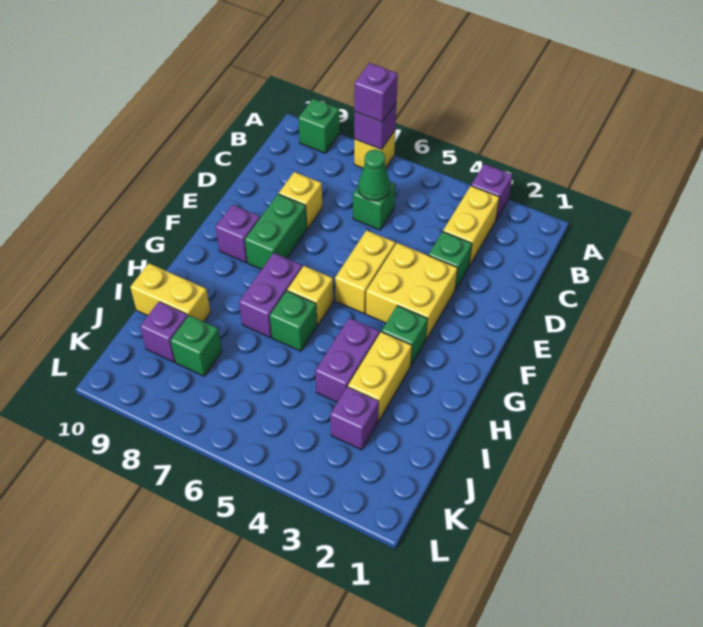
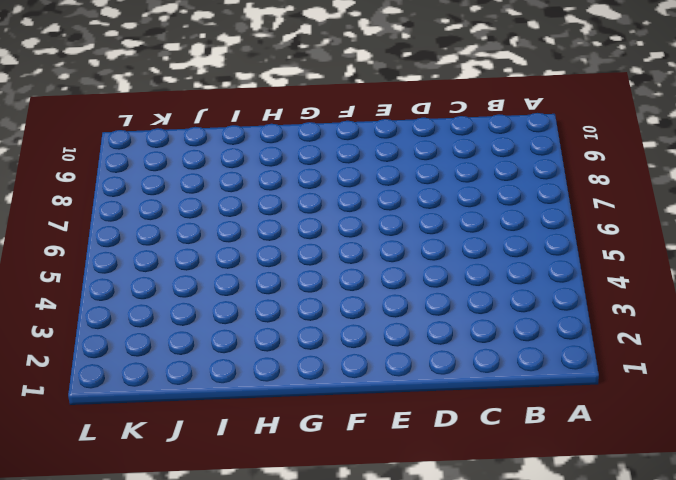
none -> purple brick A3 level 1
none -> yellow brick A7 level 1
none -> green brick A9 level 1

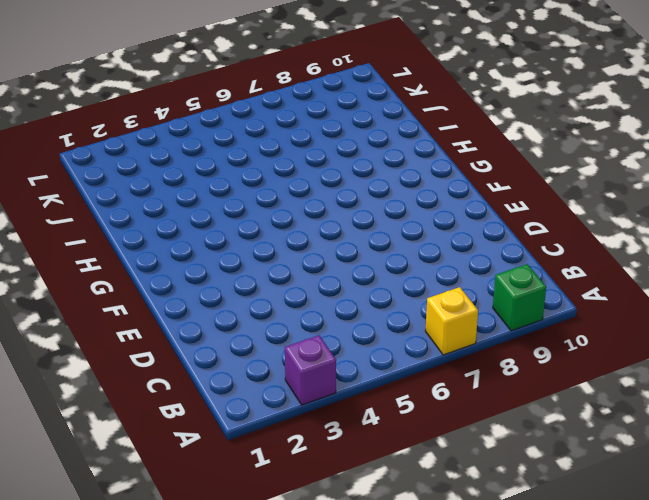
none -> yellow brick B3:C3 level 1
none -> green brick C6 level 1
none -> green brick D3 level 1

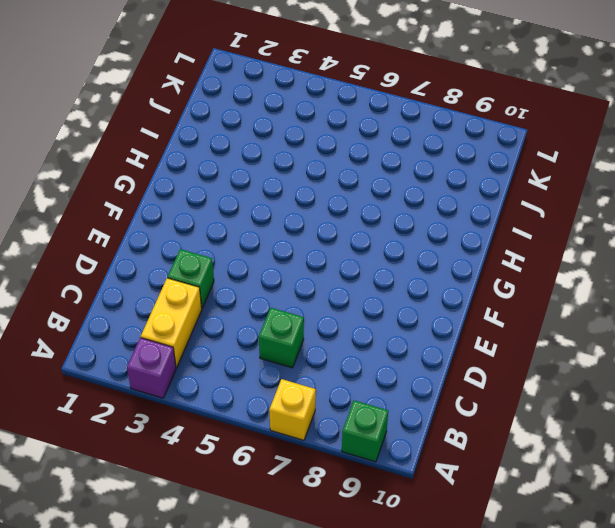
none -> yellow brick D8 level 1
none -> yellow brick E3:F4 level 1
none -> yellow brick E5:F5 level 1

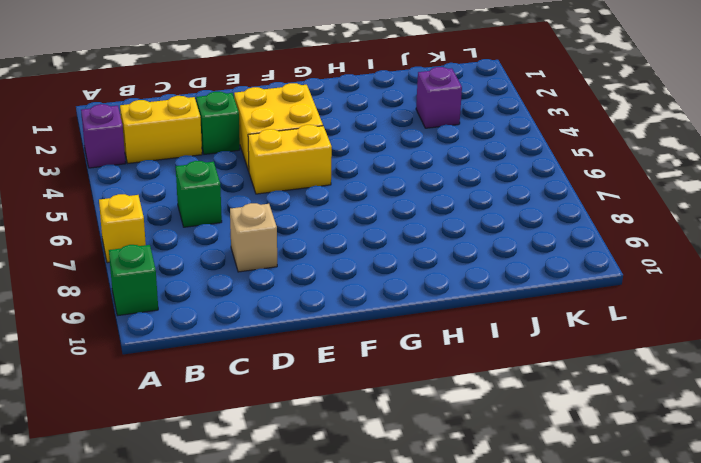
tan brick D8 level 1 -> yellow brick D8 level 1
none -> green brick E8:F8 level 1
none -> purple brick F9 level 1
none -> green brick G3 level 1

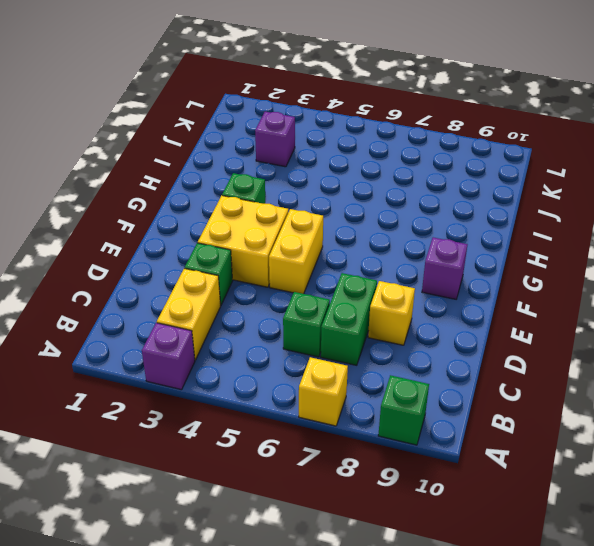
green brick C7:D7 level 1 -> green brick E8:F8 level 1
none -> yellow brick G6 level 1
none -> purple brick G7:H7 level 1
none -> yellow brick H3:I3 level 1

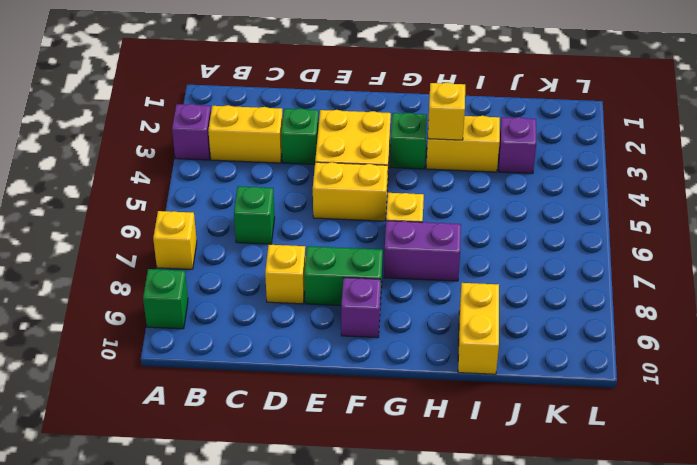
yellow brick H3 level 2 -> none
none -> purple brick H4:I4 level 1
none -> green brick H6 level 1
none -> green brick J8 level 1

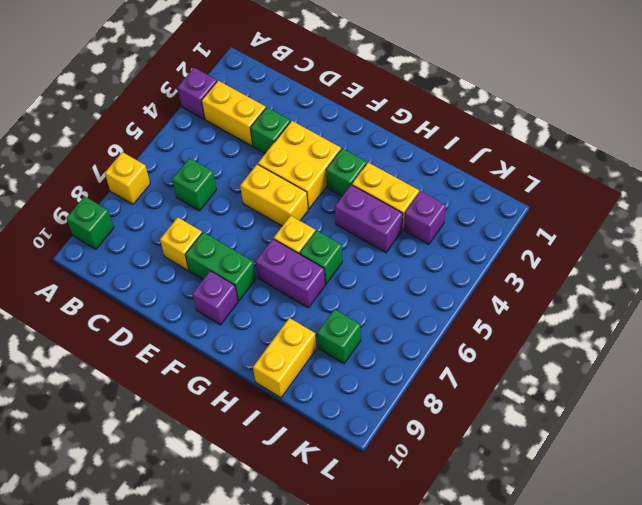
none -> purple brick J9 level 1
none -> purple brick A7 level 2
none -> green cone C6 level 2

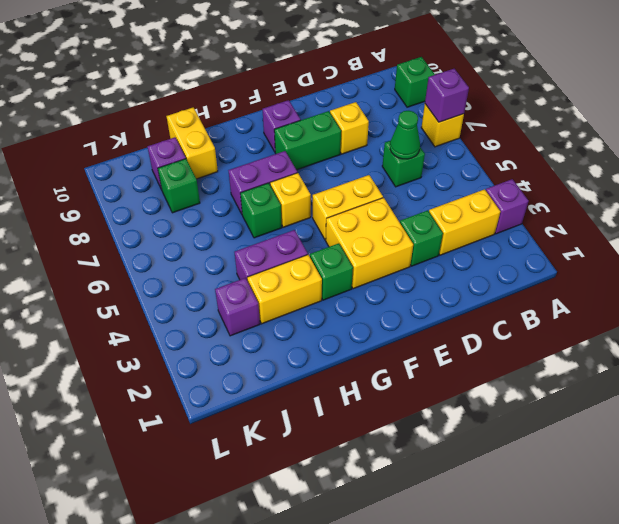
none -> purple brick A7 level 3

